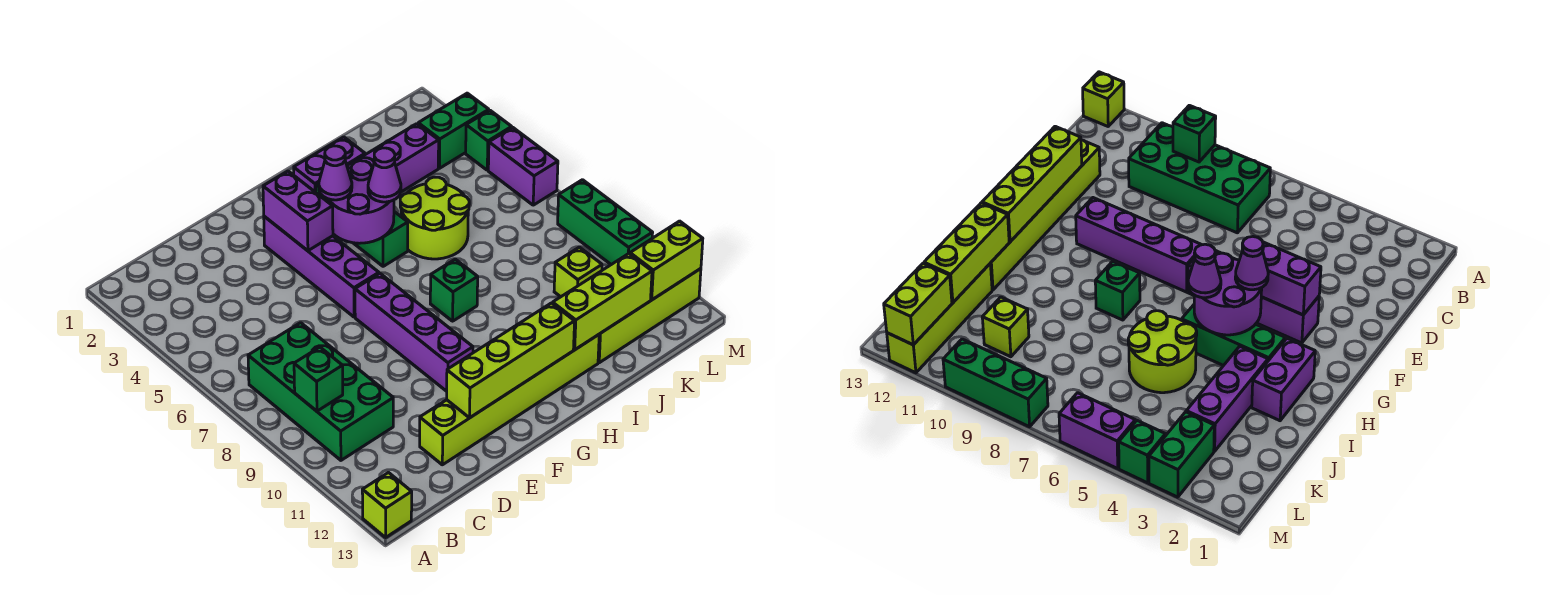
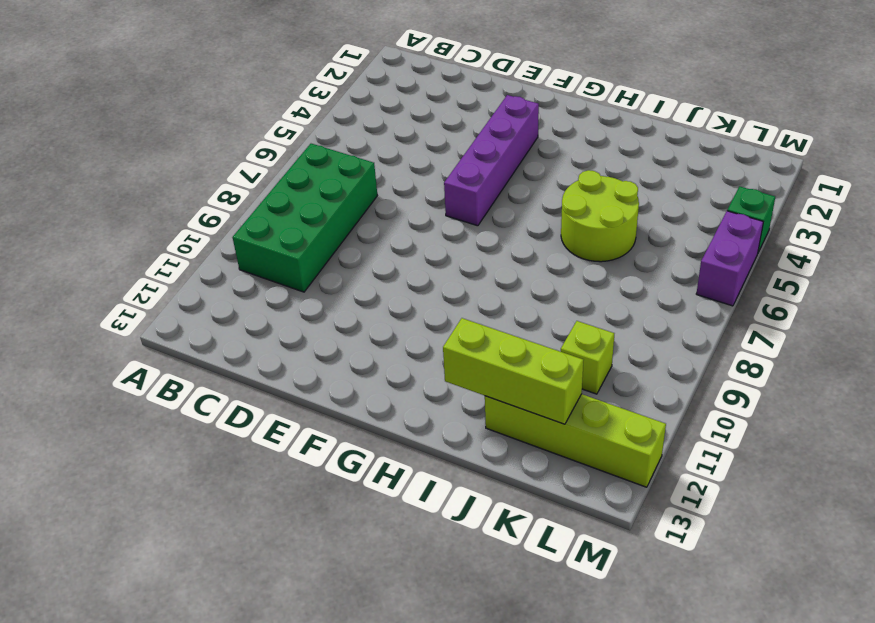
none -> lime brick A13 level 1
none -> lime brick D12:I12 level 1
none -> purple brick F7:F10 level 1

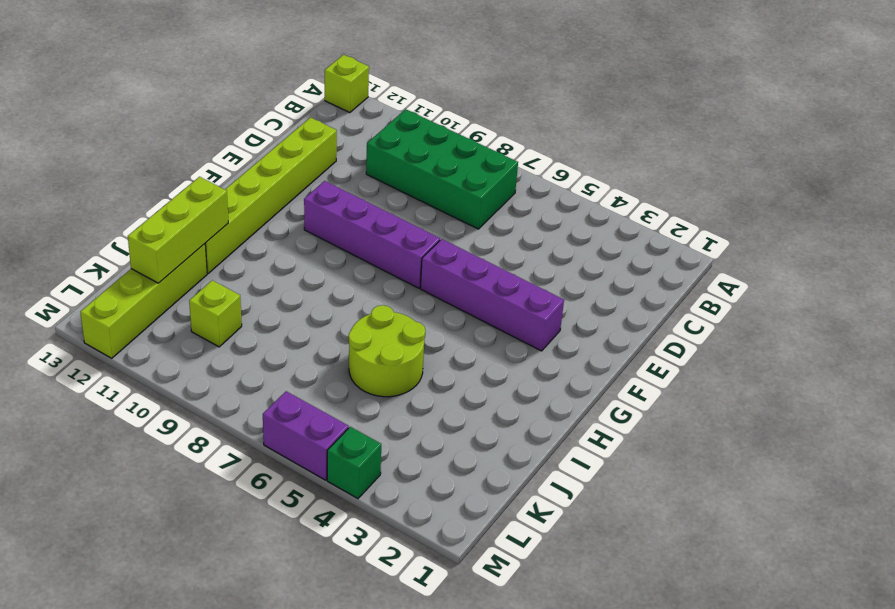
none -> purple brick H2:I2 level 1
none -> green brick H3:H5 level 1
none -> green brick H8 level 1

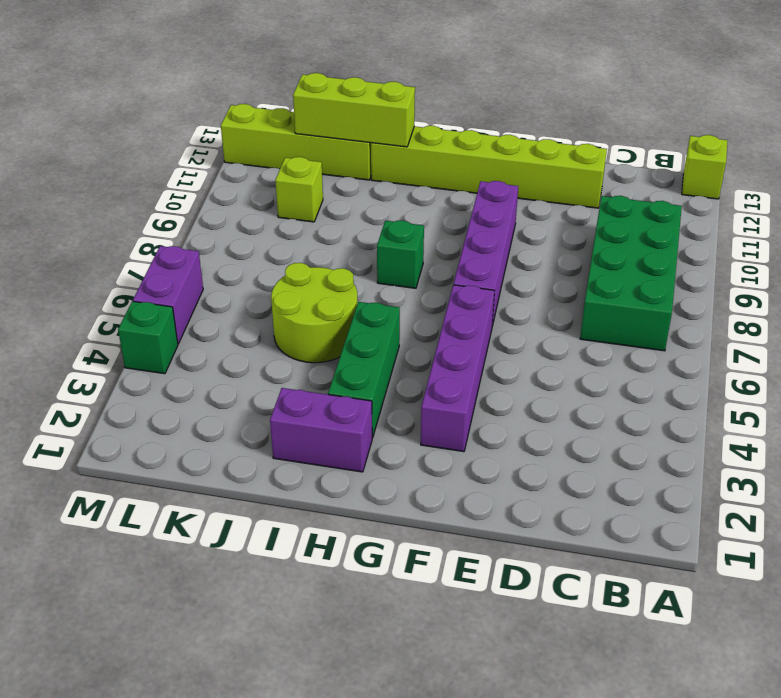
none -> purple brick I3:K3 level 1
none -> green brick L3:M3 level 1
none -> green brick M8:M10 level 1

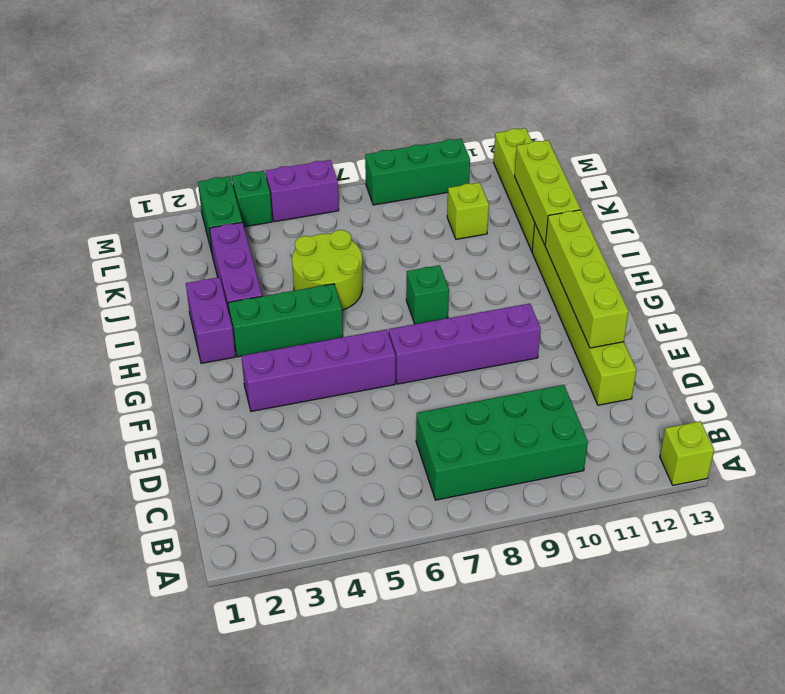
none -> green brick B9 level 2
none -> purple brick F3:F4 level 2
none -> purple round brick G4:H5 level 2

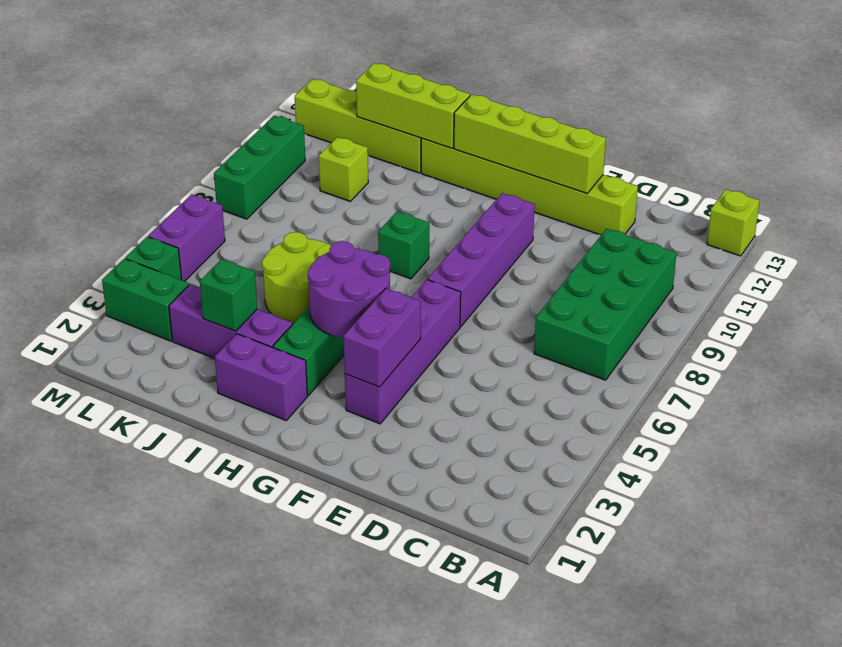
green brick J3 level 2 -> green brick B9 level 2
none -> lime brick L12:M12 level 2
none -> purple cone G4 level 3
none -> purple cone H5 level 3

